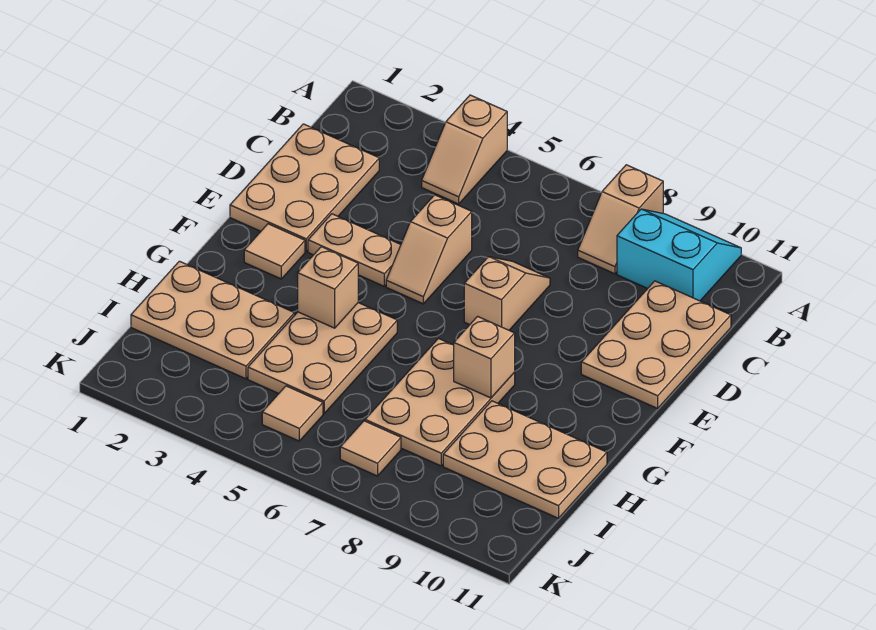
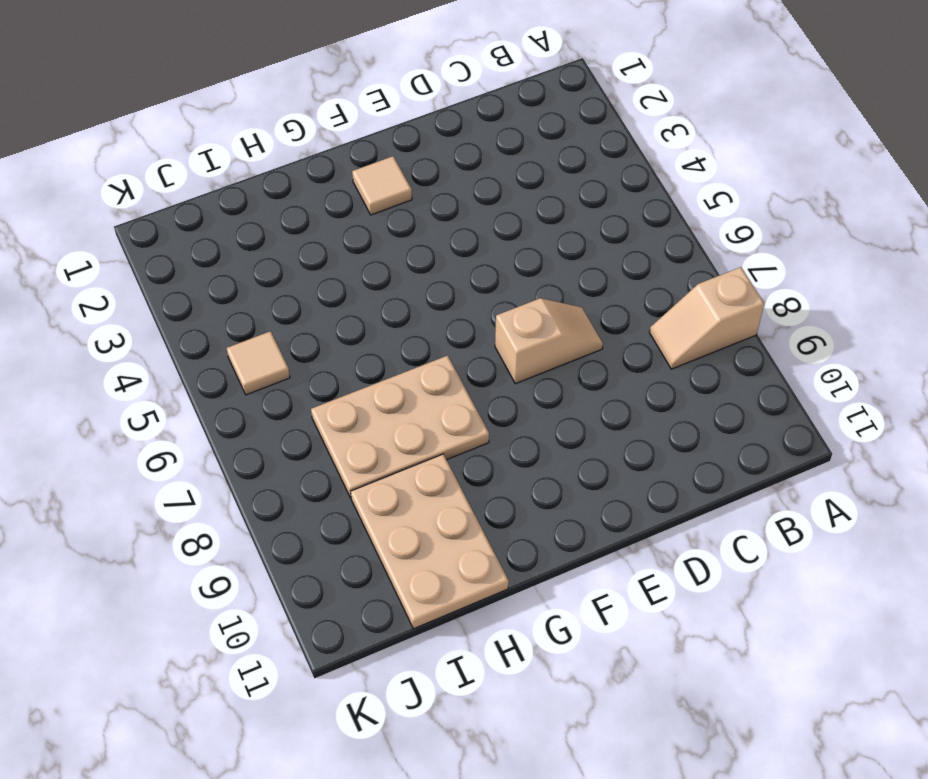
none -> tan slope A4:B4 level 1 top A
none -> cyan slope A9:B10 level 1 top B
none -> tan plate C1:E2 level 1

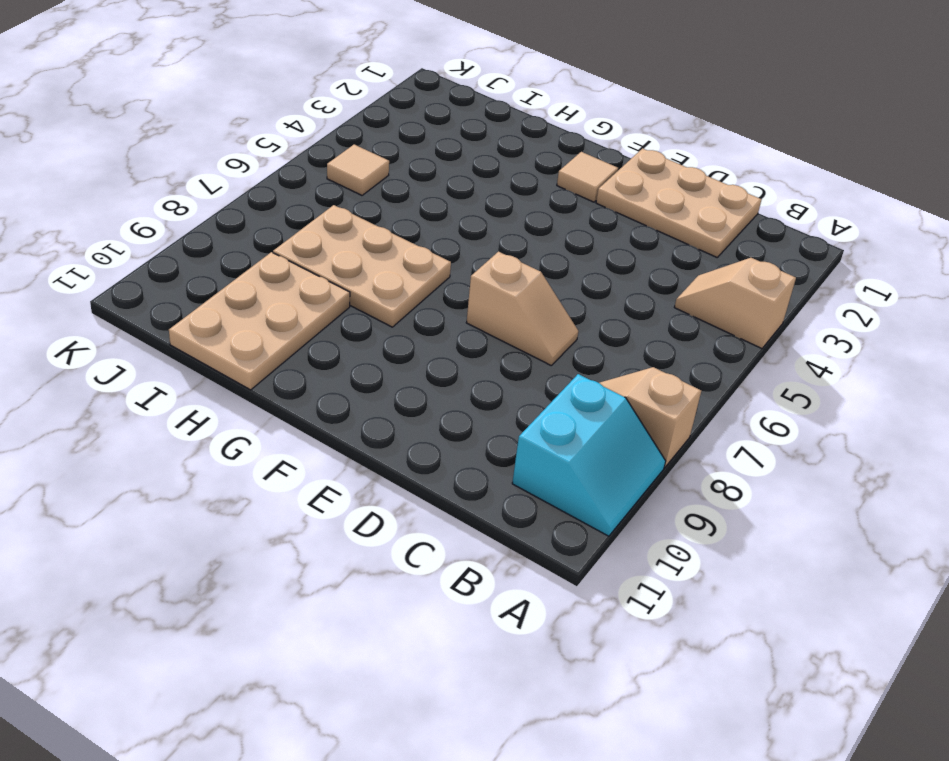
none -> tan plate C10:E11 level 1
none -> tan slope D5:E5 level 1 top D
none -> tan plate E3:E4 level 1

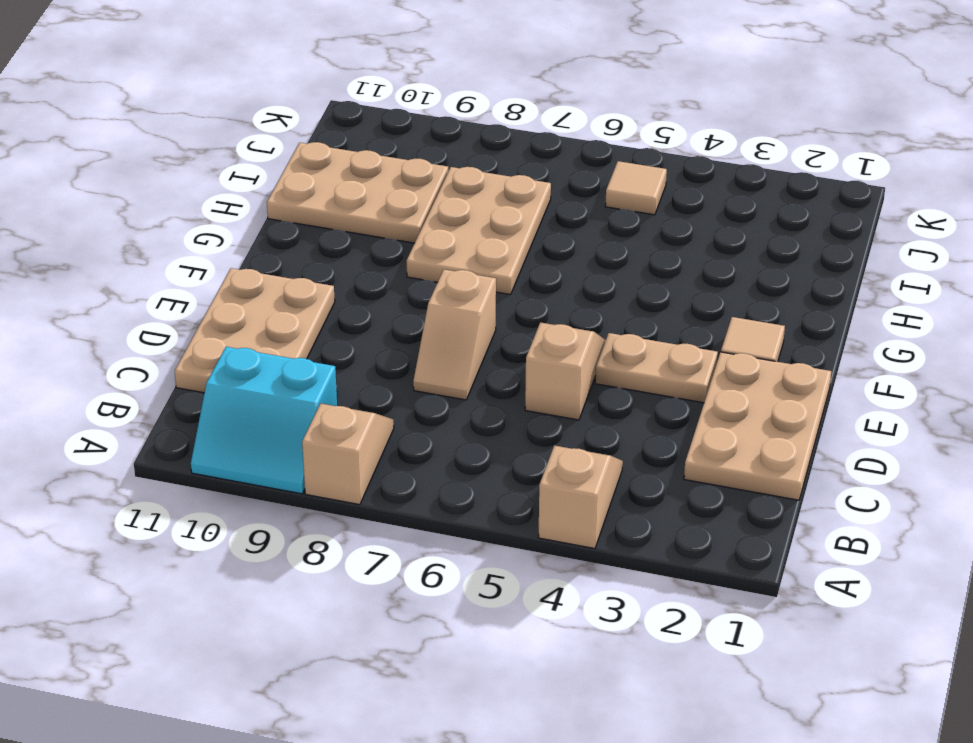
none -> tan plate G4:I5 level 1
none -> tan plate H1:I3 level 1
none -> tan tile J7 level 1

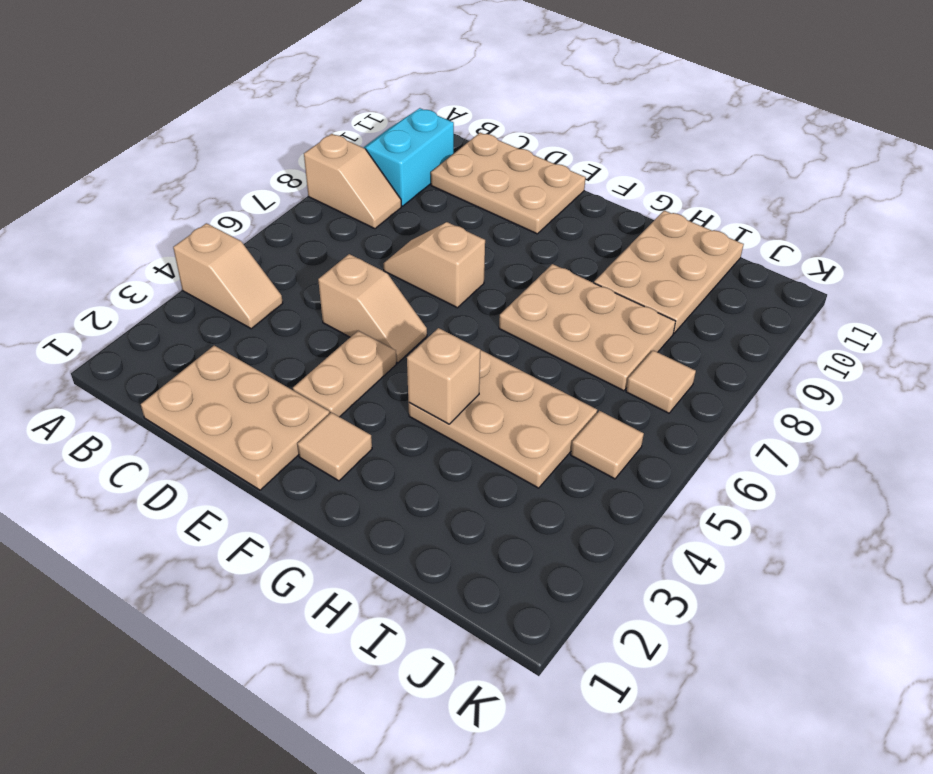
none -> tan plate H1:I3 level 1
none -> tan brick G8 level 2

